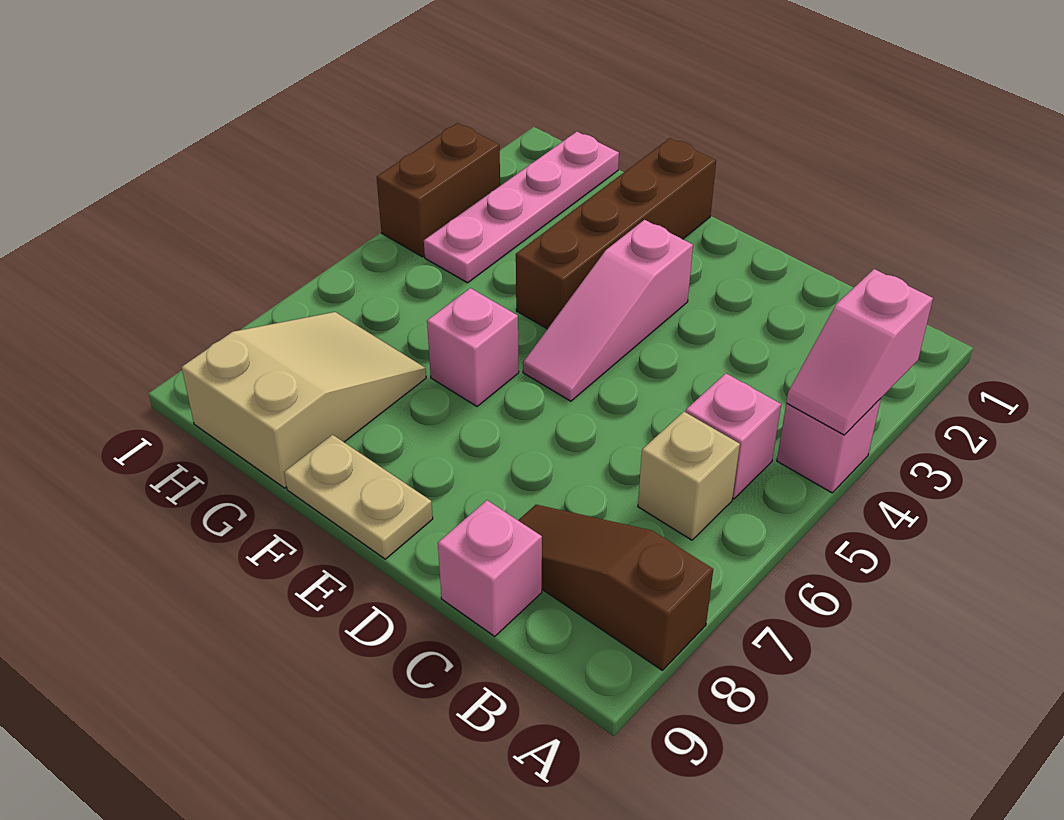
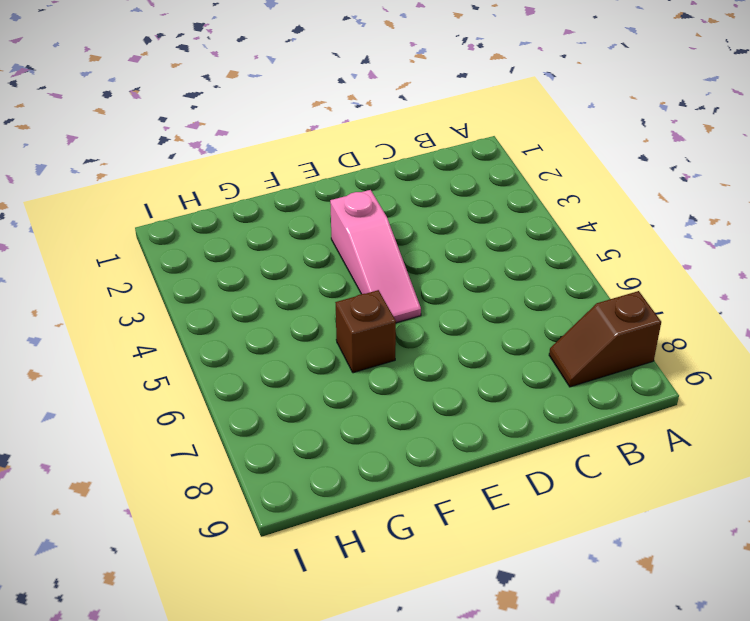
brown slope A8:B8 level 1 top A -> brown slope A8:C8 level 1 top A
brown brick F6 level 1 -> pink brick F6 level 1
none -> pink brick A4 level 1
none -> pink brick B5 level 1
none -> tan brick B6 level 1

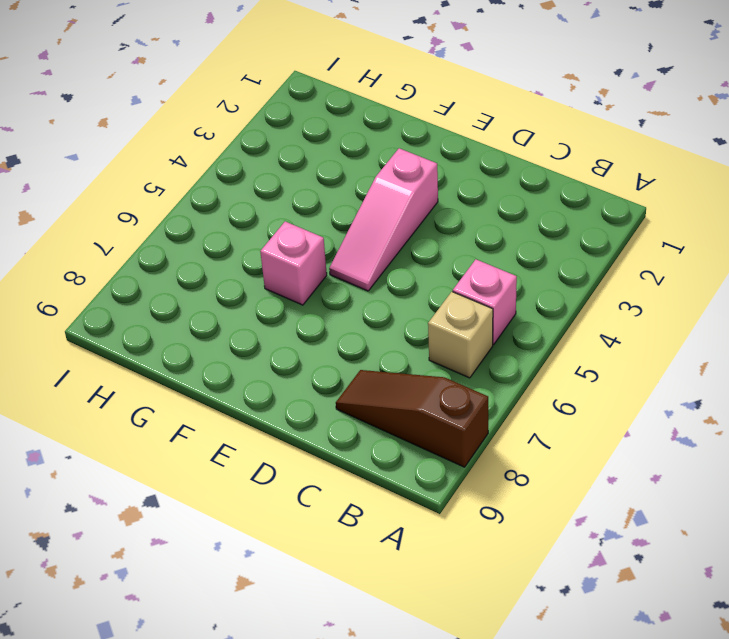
none -> pink brick A4 level 1
none -> pink brick C9 level 1
none -> tan plate E9:F9 level 1

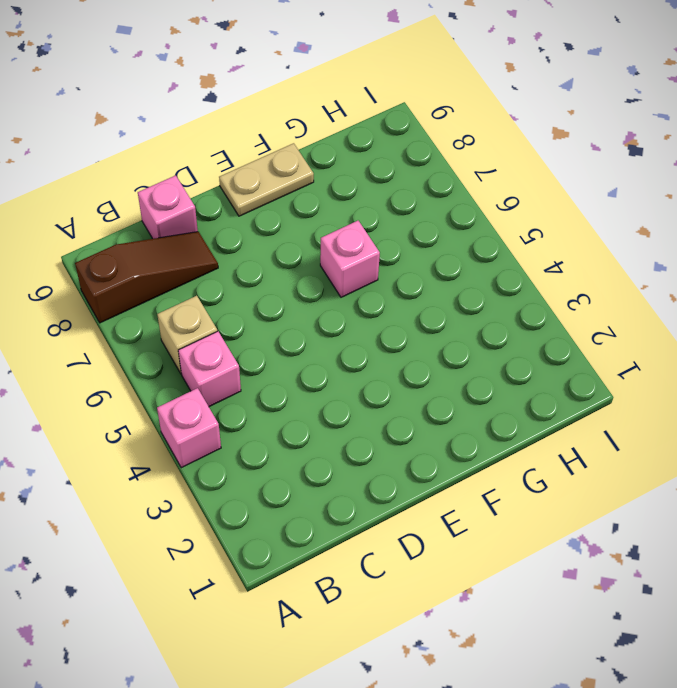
none -> pink slope E3:E5 level 1 top 3
none -> brown brick F1:F4 level 1
none -> tan slope G7:H9 level 1 top 9

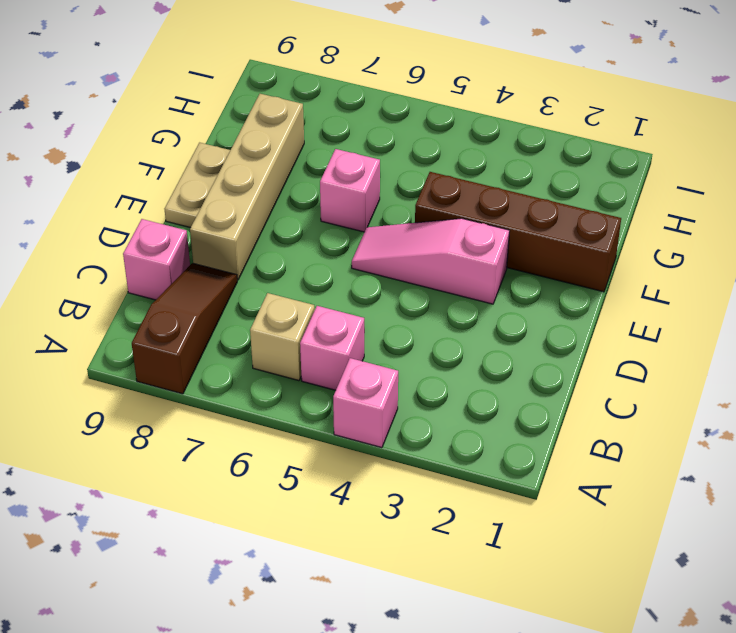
tan brick D8:G8 level 1 -> tan slope G7:H9 level 1 top 9
none -> pink plate H1:H4 level 1
none -> brown brick I3:I4 level 1
none -> pink slope A3:A4 level 2 top 3

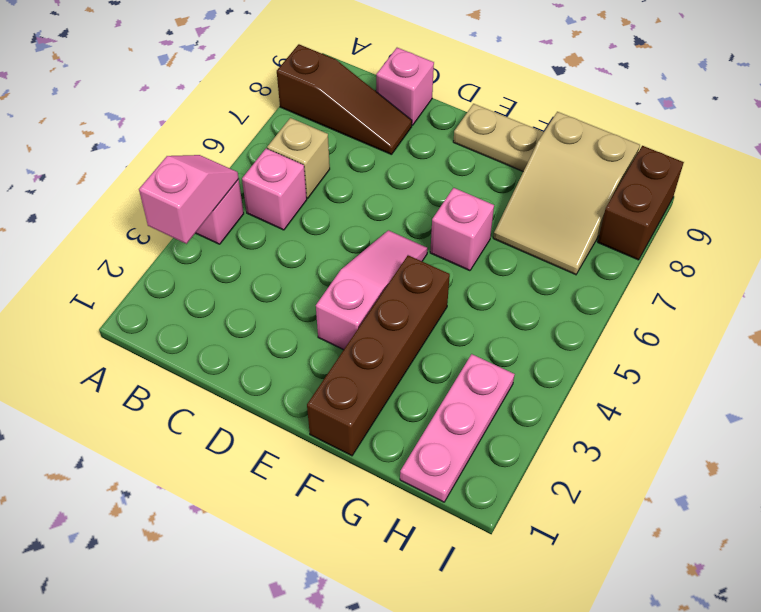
pink plate H1:H3 level 1 -> pink plate H1:H4 level 1
brown brick I8:I9 level 1 -> brown brick I3:I4 level 1

